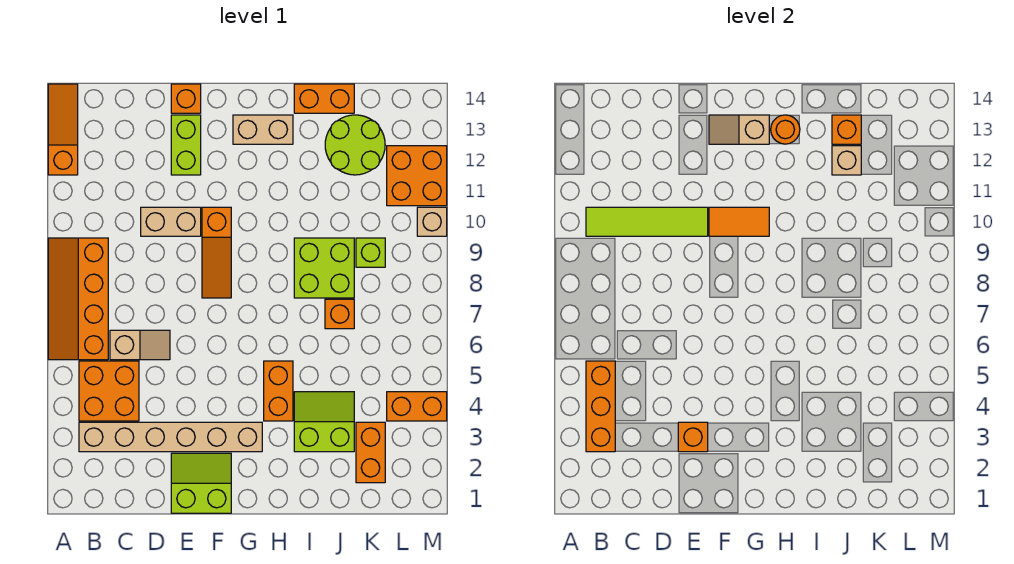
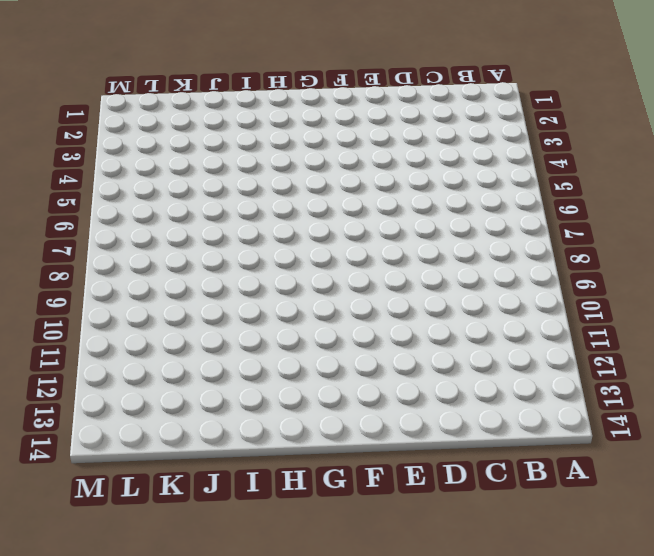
none -> orange slope A6:B9 level 1 top B
none -> orange slope A12:A14 level 1 top 12
none -> tan brick B3:G3 level 1
none -> orange brick B4:C5 level 1

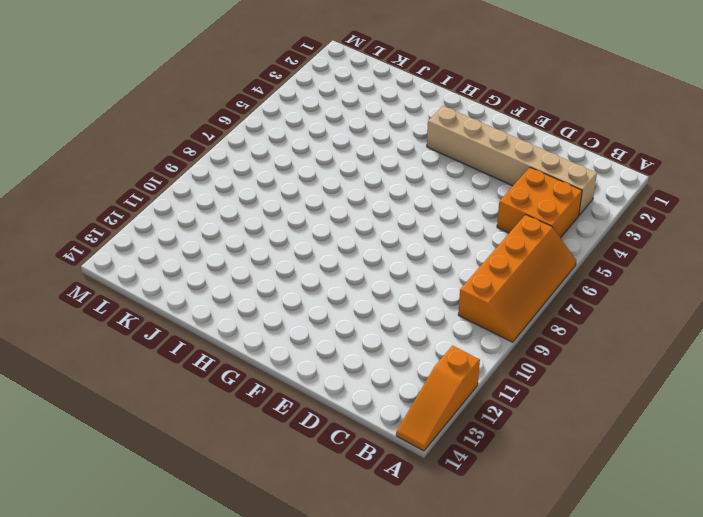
none -> tan slope C6:D6 level 1 top C
none -> tan brick D10:E10 level 1
none -> lime slope E1:F2 level 1 top 1
none -> lime brick E12:E13 level 1

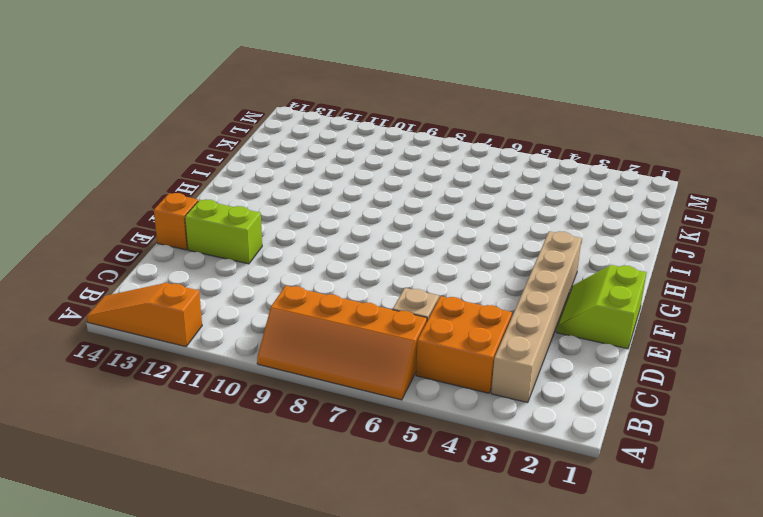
none -> tan brick D10:E10 level 1
none -> orange slope F8:F10 level 1 top 10
none -> tan brick G13:H13 level 1
none -> orange brick H4:H5 level 1

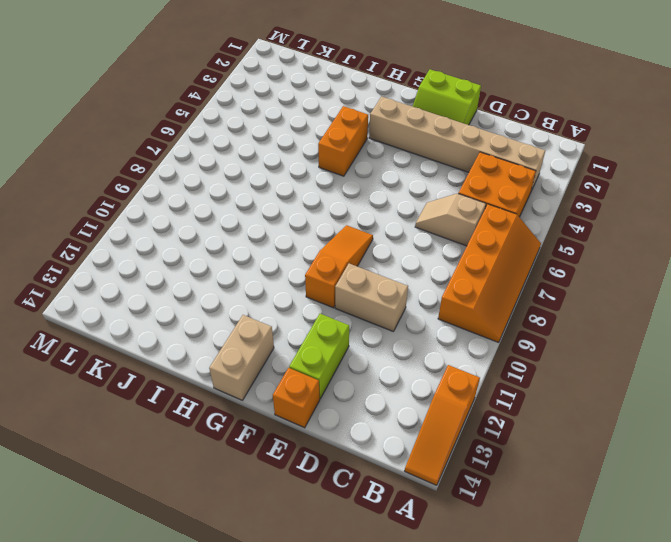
tan brick G13:G14 level 1 -> tan brick G13:H13 level 1
none -> lime slope I3:J4 level 1 top 3
none -> lime brick I8:J9 level 1
none -> orange brick I14:J14 level 1
none -> orange brick J7 level 1

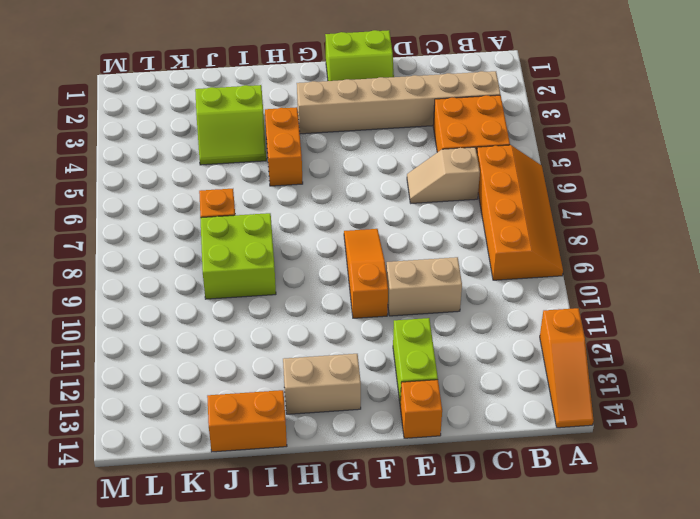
none -> lime round brick J12:K13 level 1
none -> orange brick K2:K3 level 1
none -> lime brick K9 level 1
none -> orange brick L4:M4 level 1

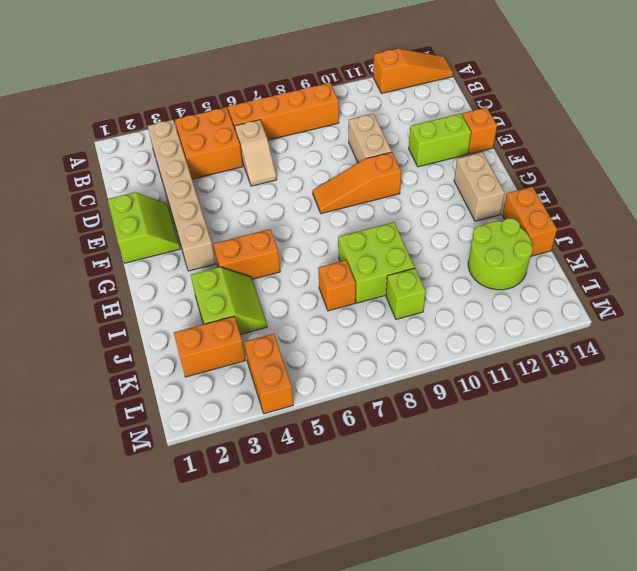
none -> orange brick L11:M12 level 1
none -> tan brick M10 level 1
none -> orange brick B3:B5 level 2
none -> lime tile B10:E10 level 2

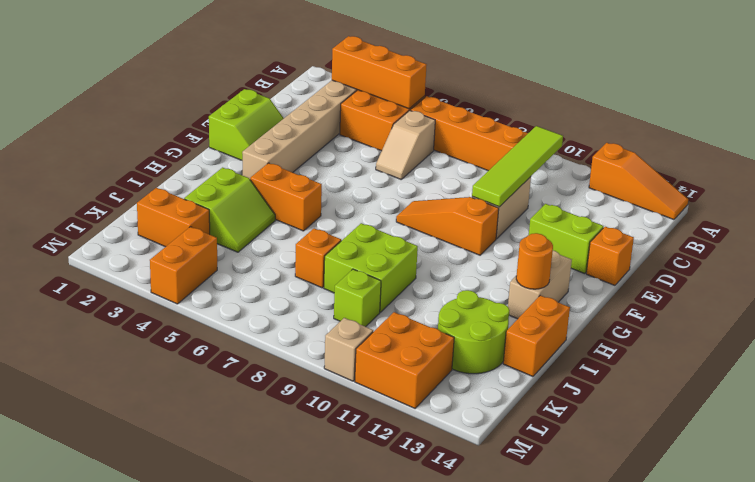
none -> orange brick E3 level 2
none -> orange tile F10:G10 level 2
none -> tan slope F13:G13 level 2 top G
none -> tan brick J12 level 2

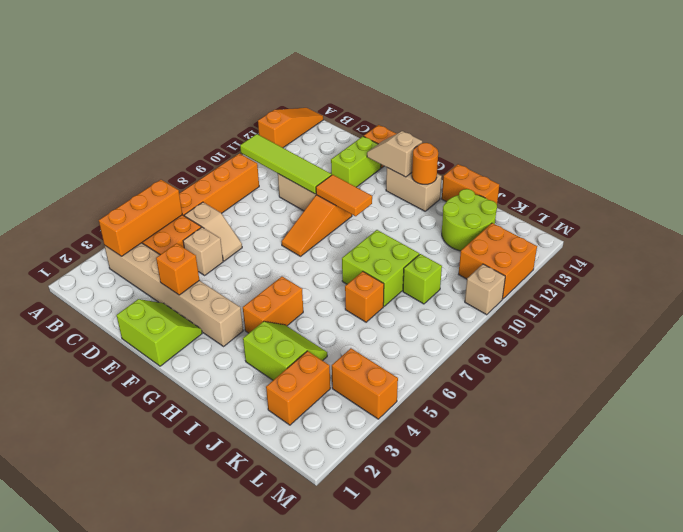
tan brick D5 level 1 -> tan brick J12 level 2
none -> orange brick J13 level 2

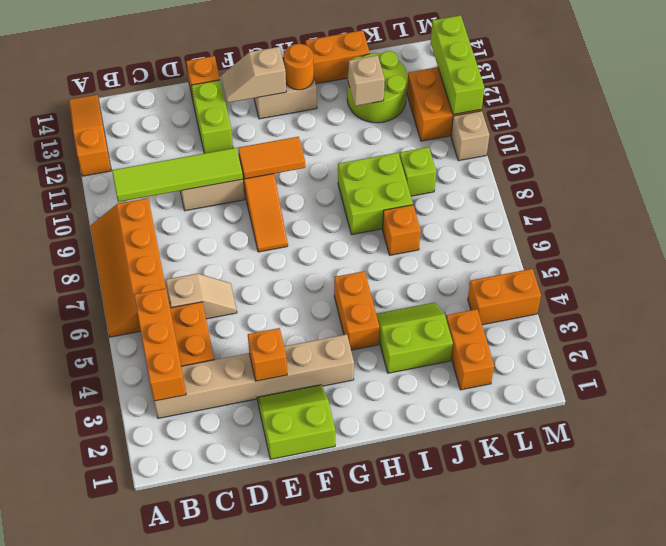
lime brick M11:M13 level 2 -> none
none -> orange brick J13 level 2

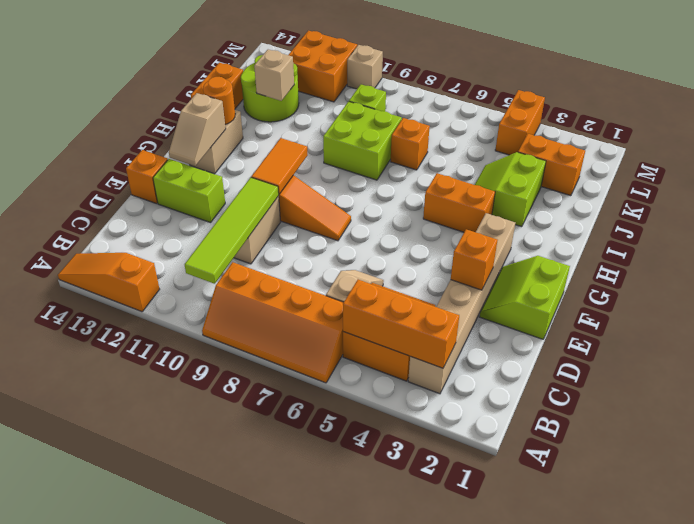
none -> orange brick J13 level 2

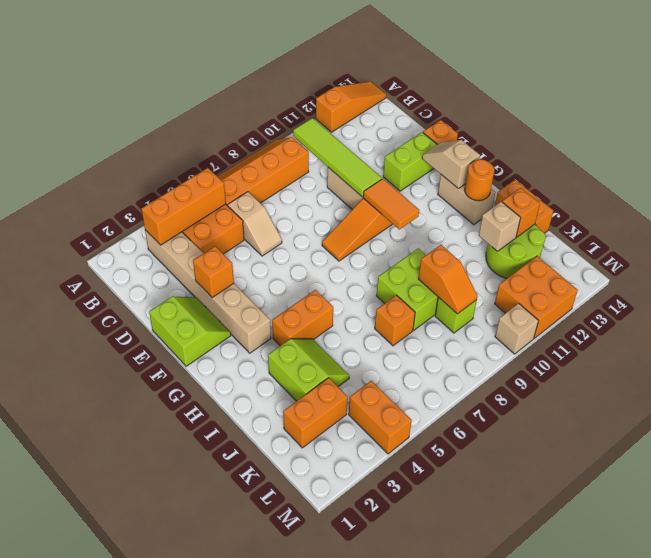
orange slope J9:K9 level 2 top J -> none

